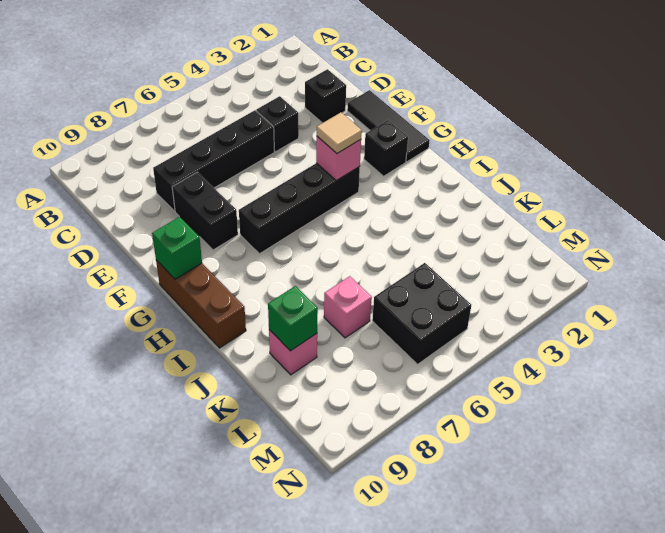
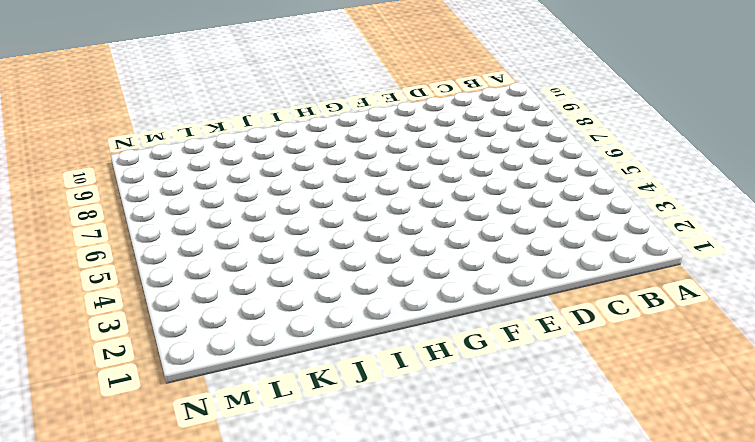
none -> black brick D2 level 1
none -> black brick D4 level 1
none -> black brick D5:D8 level 1

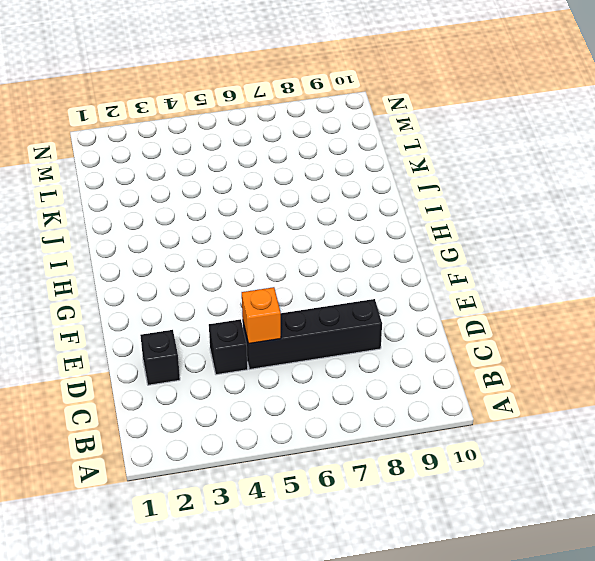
orange brick D5 level 2 -> none
none -> black tile E1:G1 level 1
none -> black brick E8:F8 level 1
none -> black brick G2 level 1

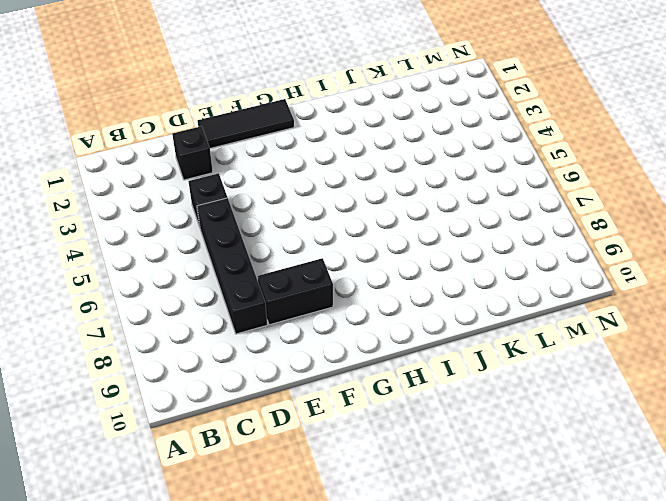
none -> black brick G2 level 1
none -> black brick G4:G7 level 1
none -> brown brick G10:I10 level 1

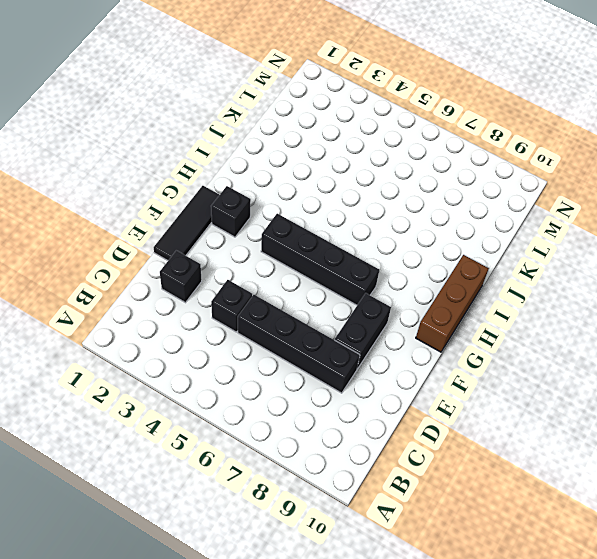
none -> pink brick K7 level 1
none -> pink brick K9 level 1
none -> black brick L5:M6 level 1

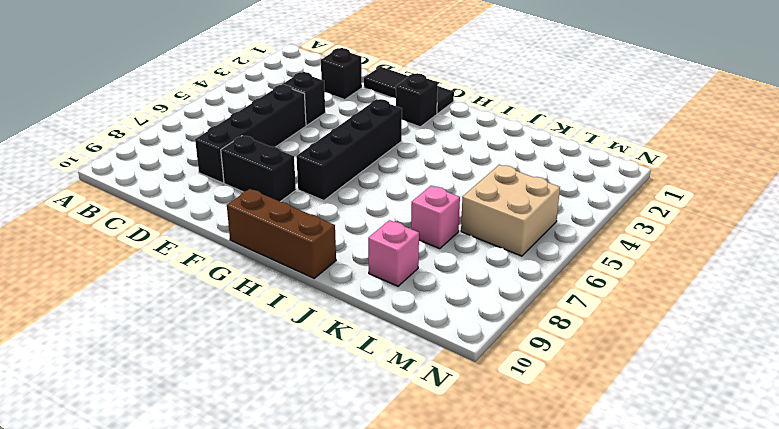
tan brick L5:M6 level 1 -> black brick L5:M6 level 1
none -> pink brick G4 level 2
none -> green brick G10 level 2
none -> green brick K9 level 2

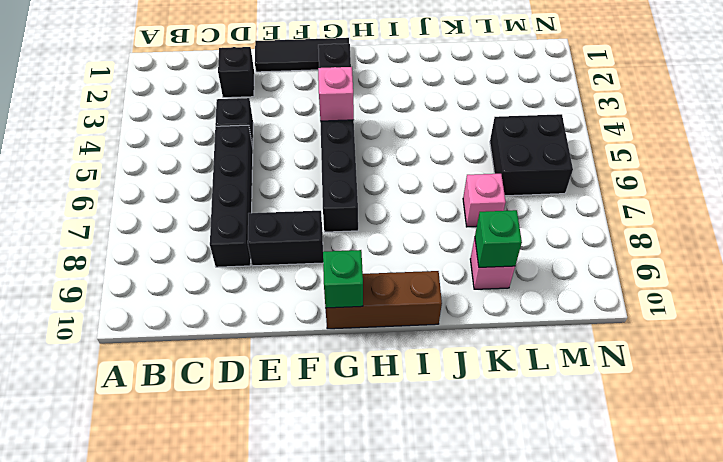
none -> tan tile G4 level 3

